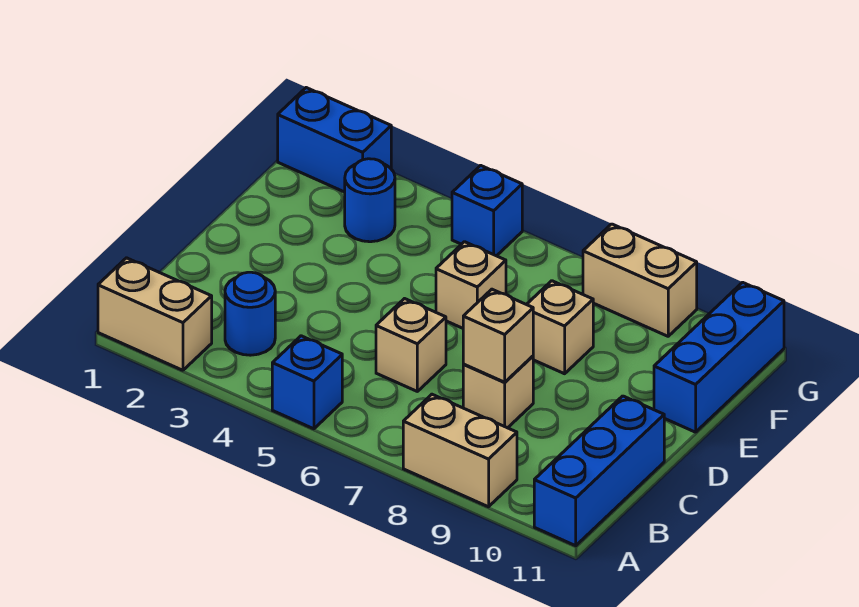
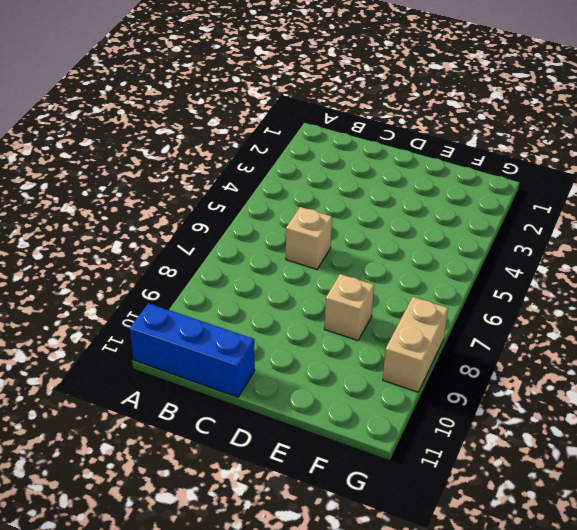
none -> tan brick A1:A2 level 1
none -> blue brick A5 level 1
none -> tan brick A8:A9 level 1

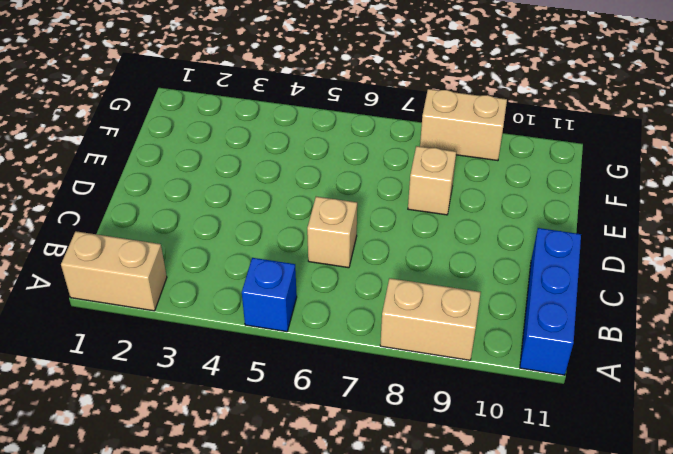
none -> blue round brick B3 level 1
none -> tan brick C8 level 1
none -> tan brick E6 level 1

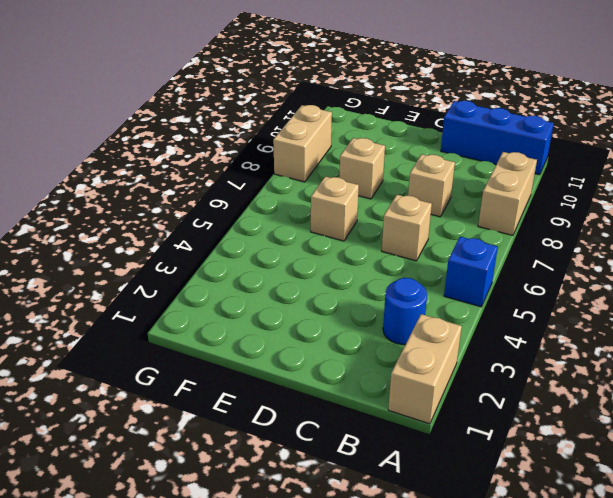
none -> blue brick E11:G11 level 1
none -> blue round brick F3 level 1
none -> blue brick G1:G2 level 1

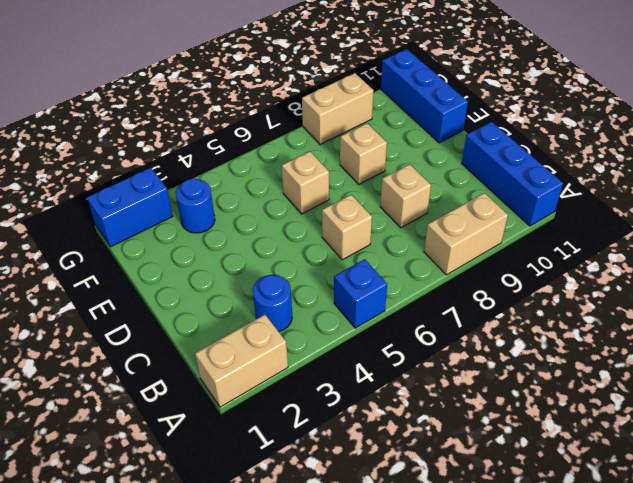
none -> blue brick G5 level 1
none -> tan brick C8 level 2

